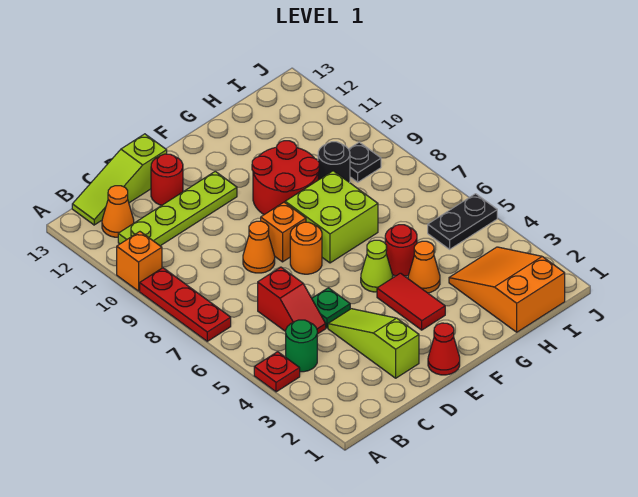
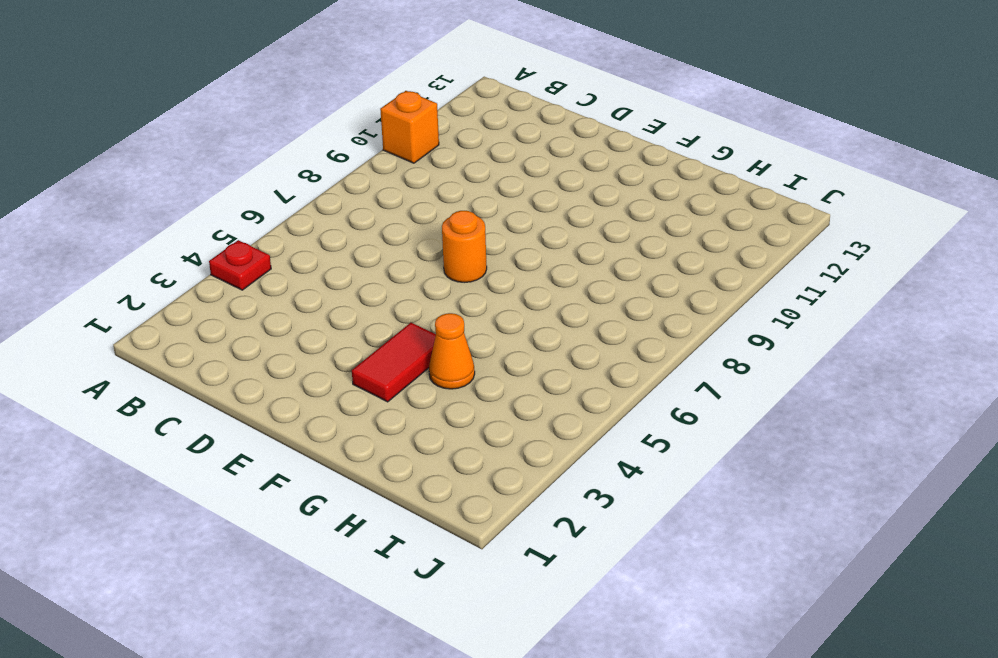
none -> red plate A7:A9 level 1
none -> green round brick B4 level 1
none -> lime plate B11:E11 level 1

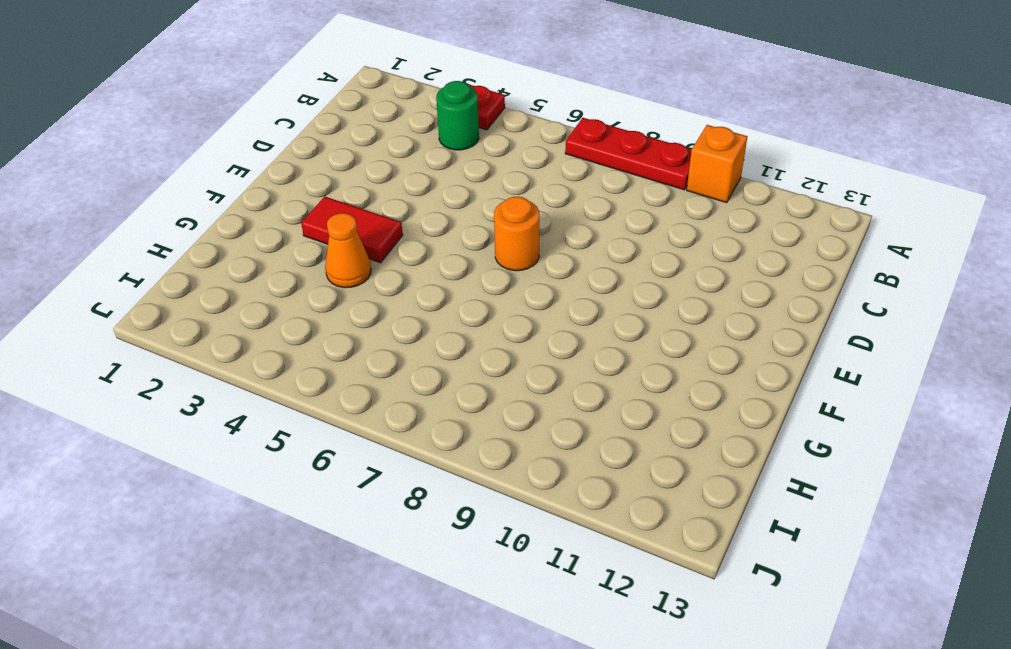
none -> lime plate B11:E11 level 1
none -> orange cone B12 level 1
none -> lime slope B13:D13 level 1 top D

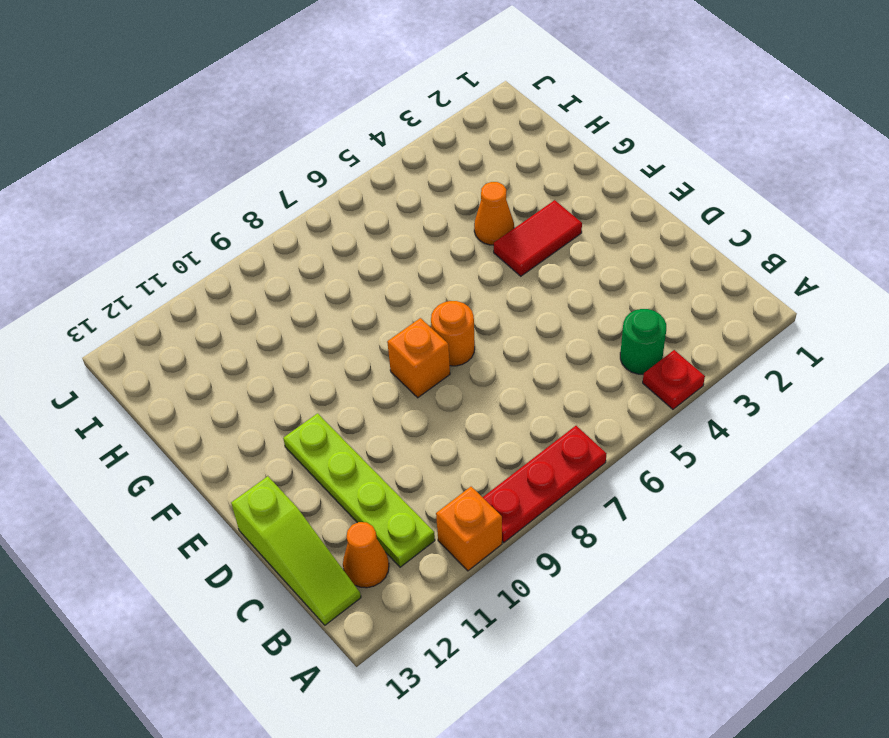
none -> red slope C5:C6 level 1 top 6
none -> lime slope D2:D4 level 1 top 2
none -> green plate D5 level 1

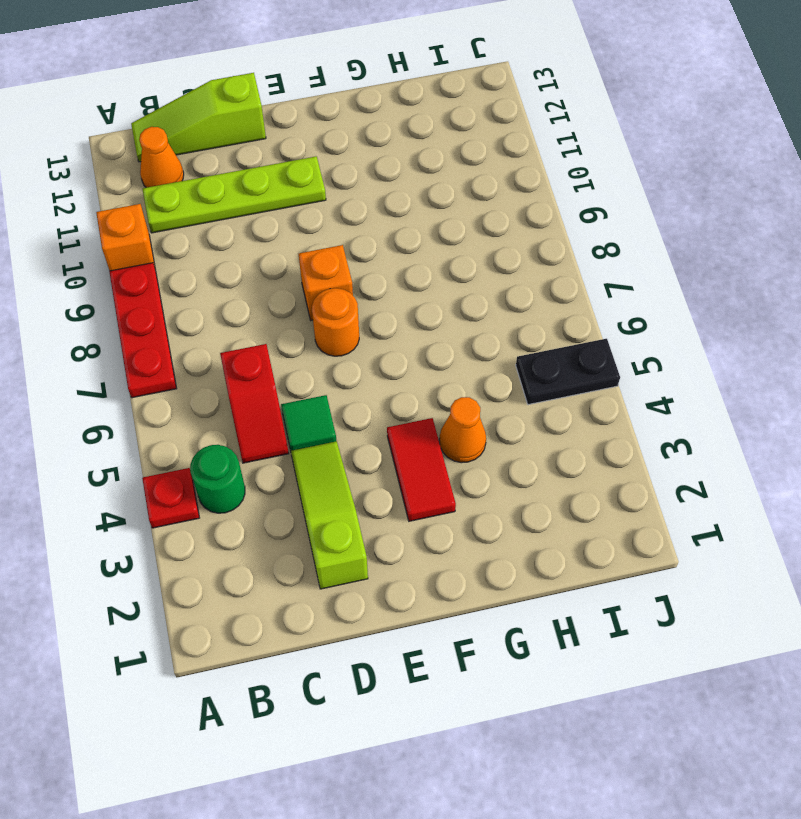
green tile D5 level 1 -> green plate D5 level 1
none -> orange cone D8 level 1
none -> red round brick D12 level 1
none -> red cone E1 level 1

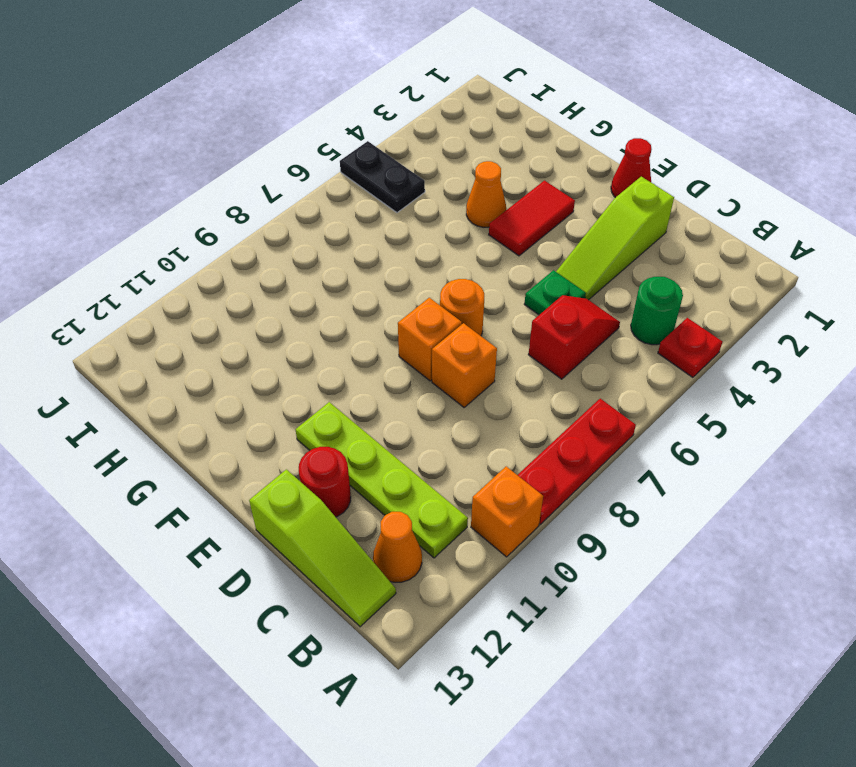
orange brick D8 level 1 -> orange cone D8 level 1
none -> lime cone F5 level 1
none -> lime brick F7:G8 level 1
none -> red round brick F9:G10 level 1

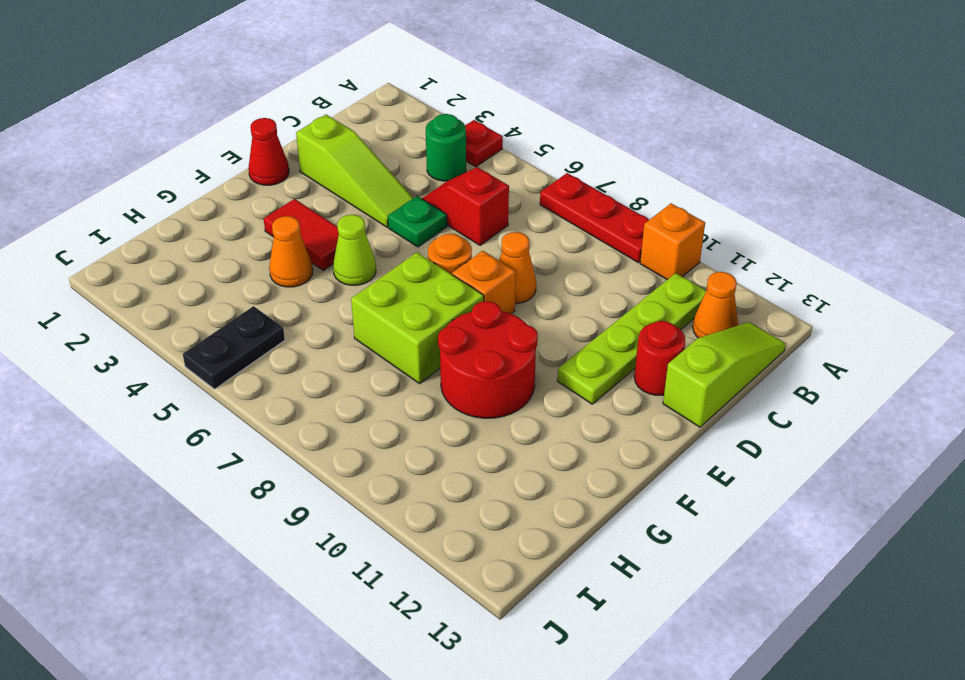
none -> red round brick G5 level 1
none -> orange slope H1:I3 level 1 top 1
none -> black round brick H9 level 1

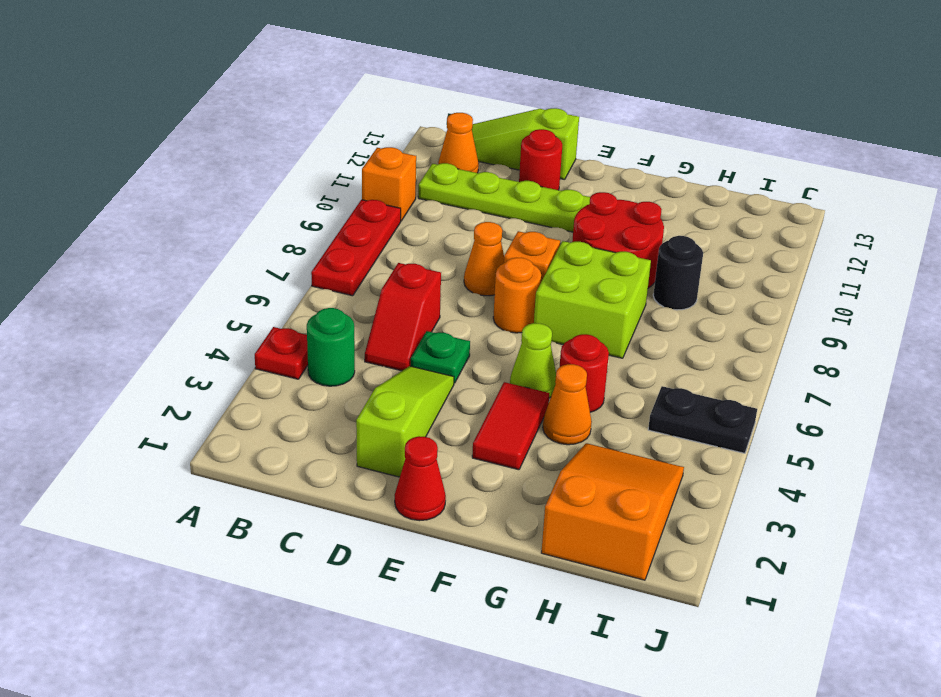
none -> black plate I9 level 1

